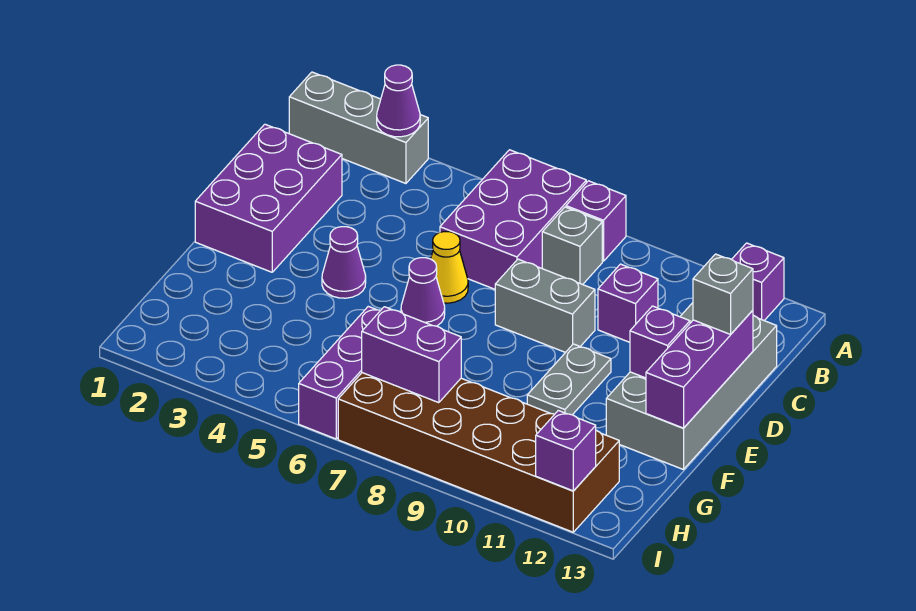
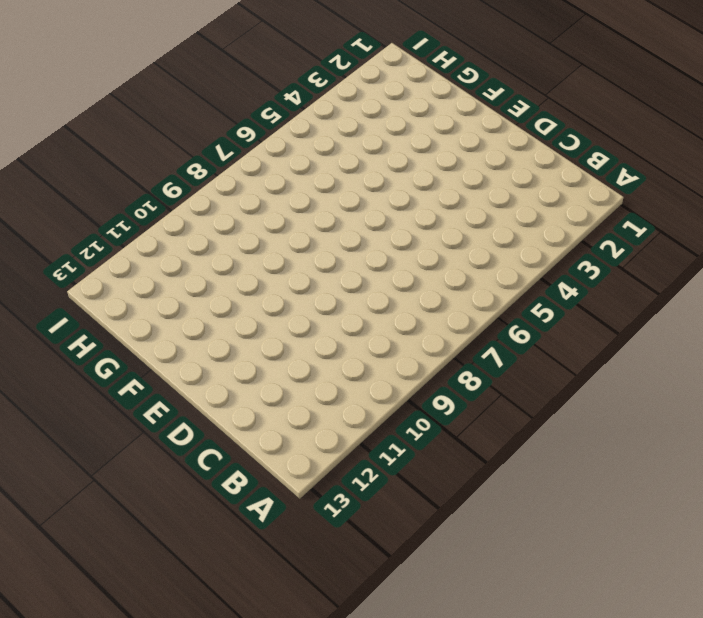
none -> grey brick A1:A3 level 1
none -> purple brick A6:C7 level 1
none -> purple brick A8 level 1

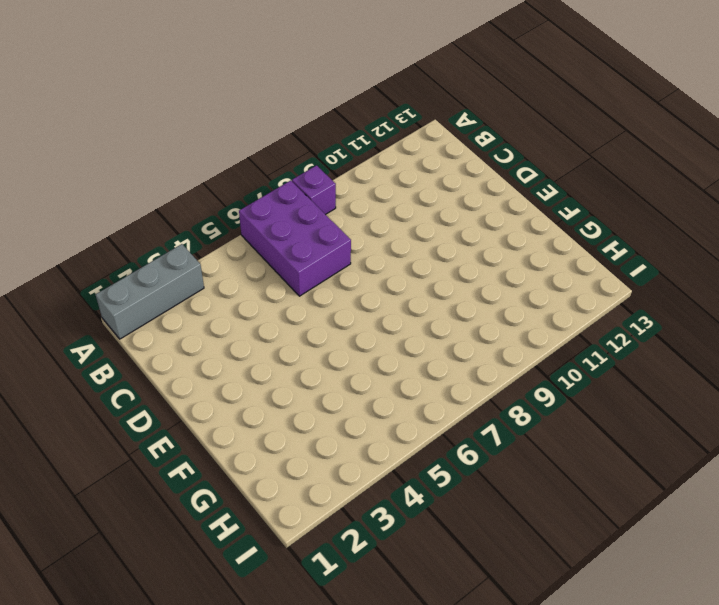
none -> purple brick A12 level 1
none -> grey brick B8 level 1
none -> purple brick C1:E2 level 1

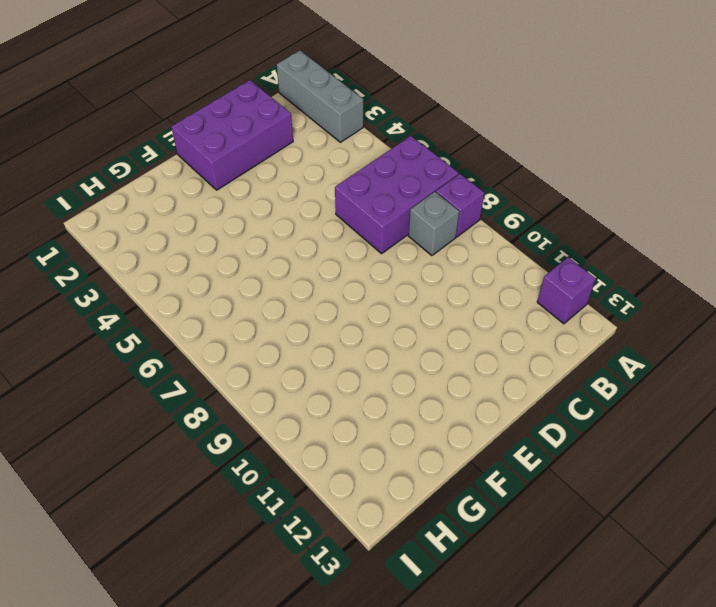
none -> purple brick C10 level 1
none -> grey brick C12:F13 level 1
none -> yellow cone D6 level 1

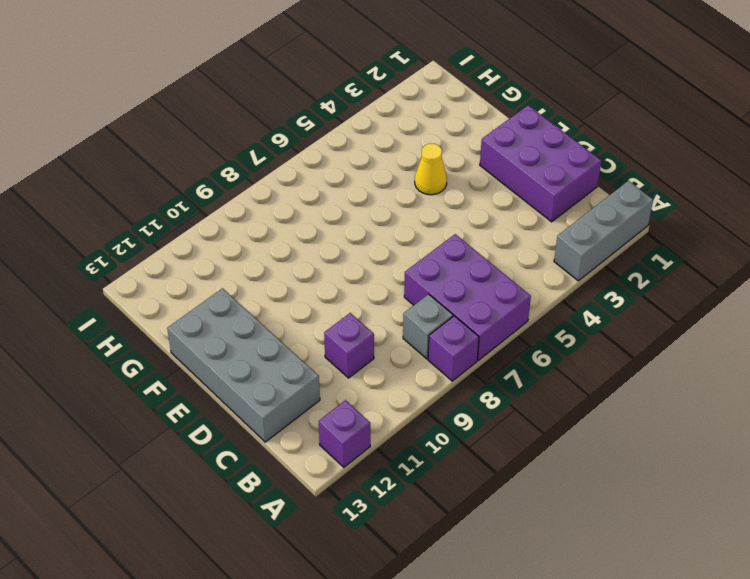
yellow cone F4 level 1 -> yellow cone D6 level 1
none -> grey brick D8:D9 level 1
none -> purple cone E4 level 1
none -> purple cone E6 level 1

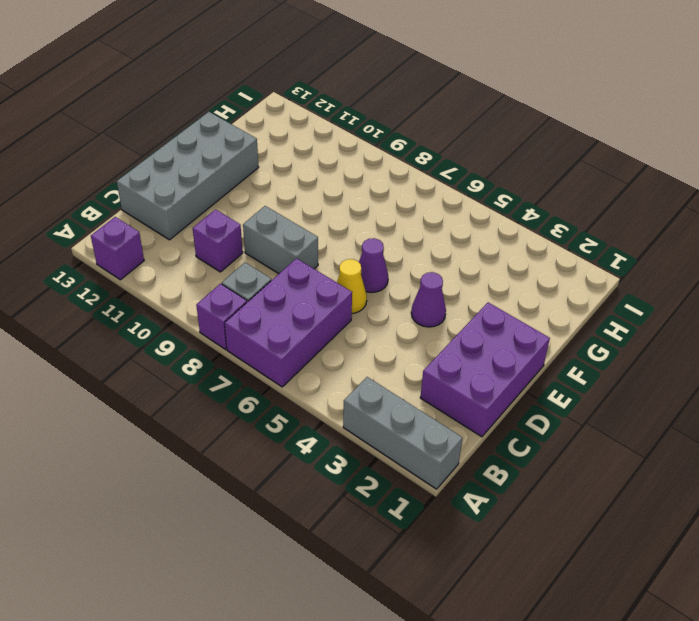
none -> grey plate E10:F10 level 1
none -> purple brick G6:I6 level 1
none -> brown brick H7:I12 level 1

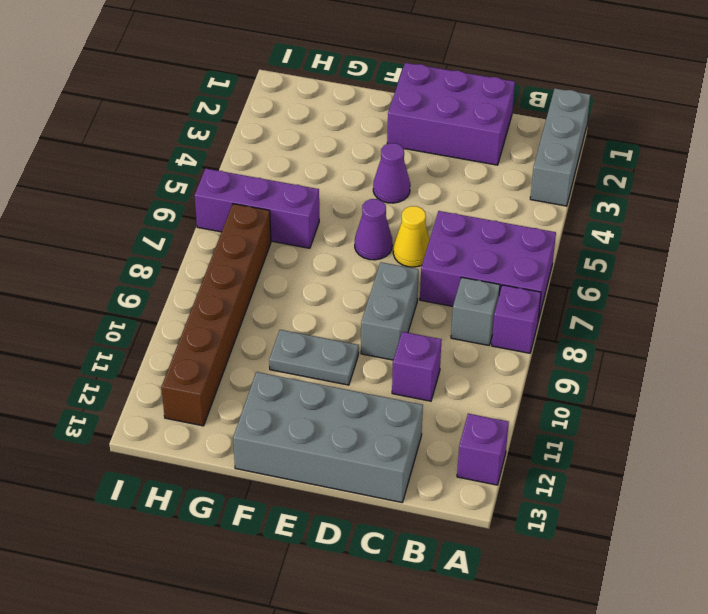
brown brick H7:H12 level 1 -> brown brick H7:I12 level 1
none -> purple cone A3 level 2
none -> purple brick D13:F13 level 2
none -> purple brick E12 level 2

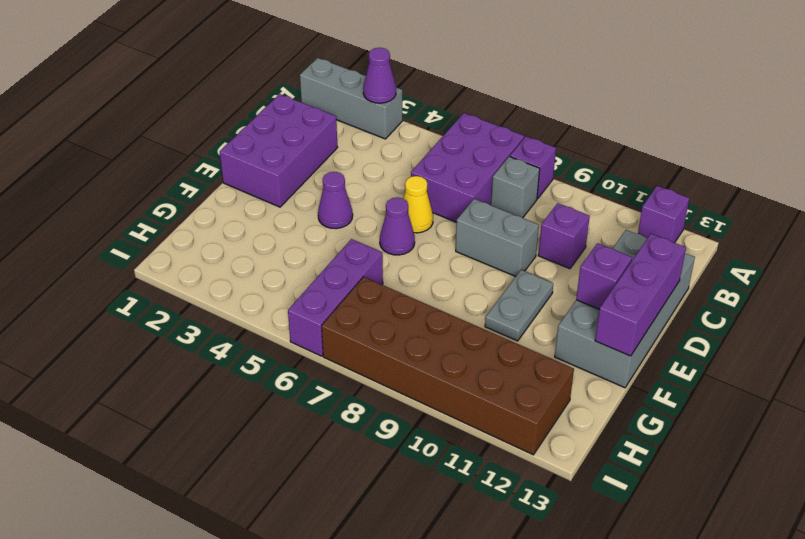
none -> purple brick H7:H8 level 2
none -> purple brick I12 level 2
none -> grey brick D13 level 3

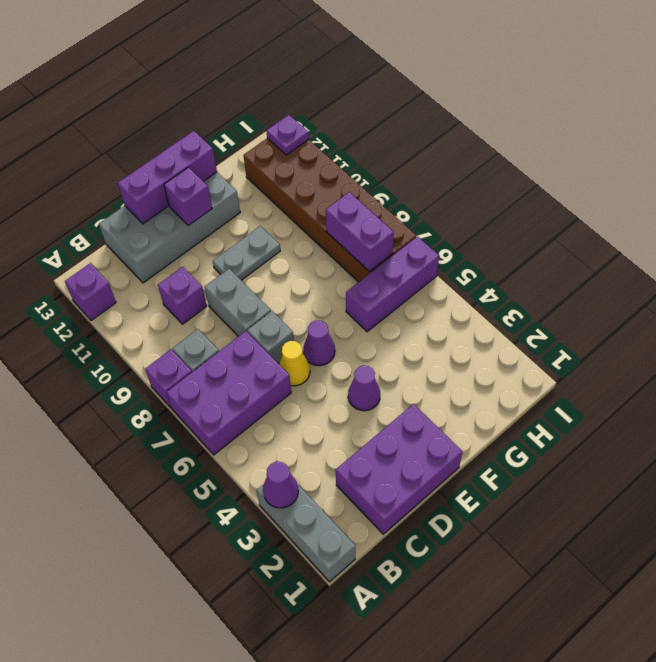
grey brick D7 level 1 -> grey brick D13 level 3
purple plate I12 level 2 -> purple brick I12 level 2

